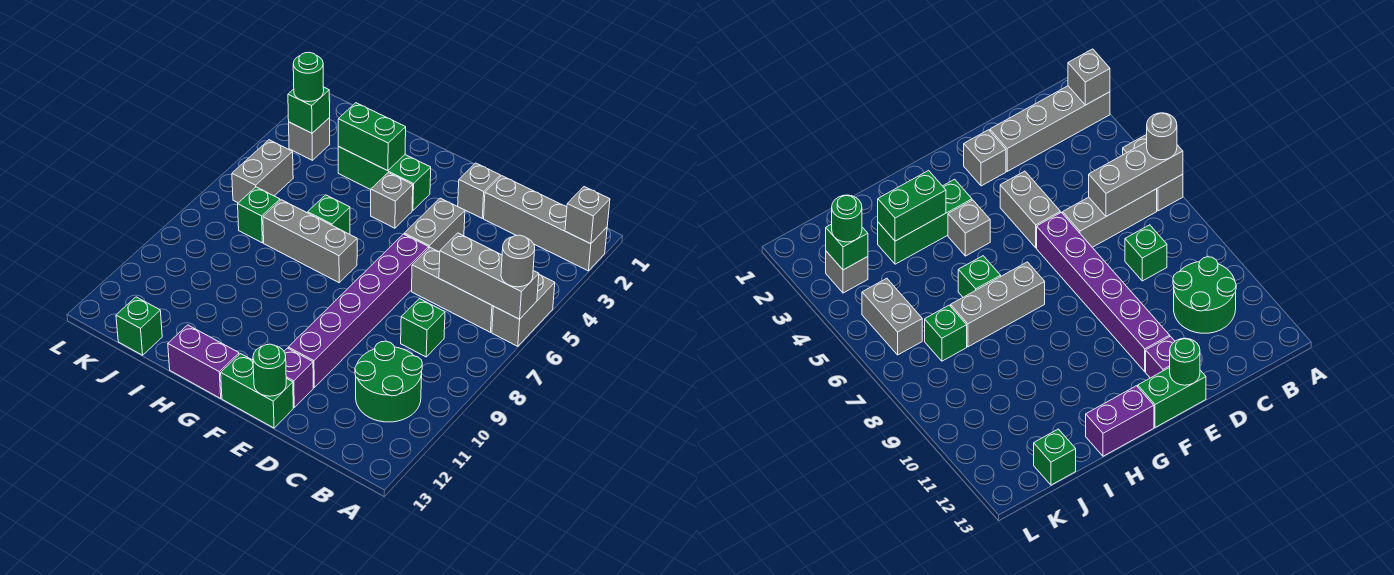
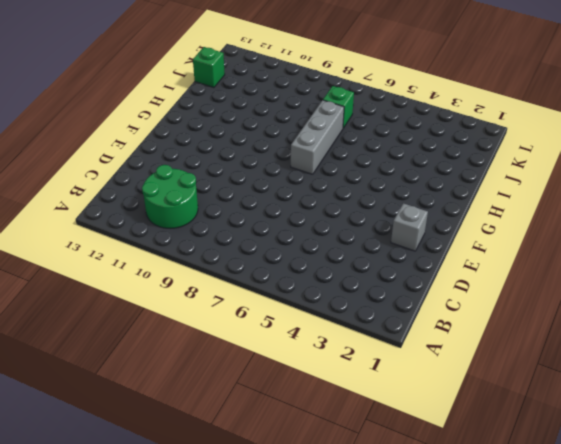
none -> grey brick A2:D2 level 1
none -> grey brick A5:A6 level 1
none -> grey brick B6:D6 level 1

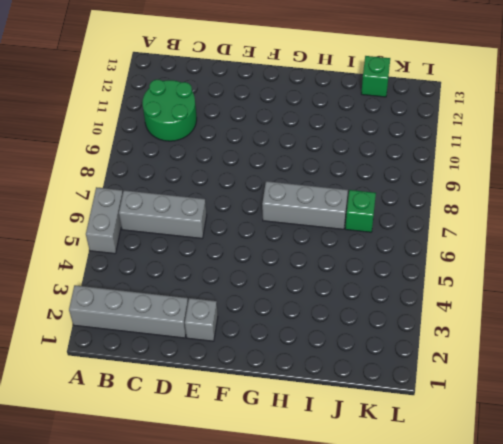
none -> green brick C8 level 1
none -> grey brick E4:E5 level 1
none -> purple brick E6:E11 level 1

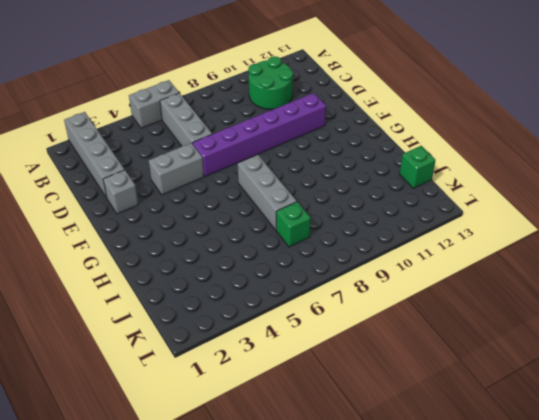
none -> green brick C8 level 1
none -> purple brick E12 level 1
none -> green brick E13:F13 level 1

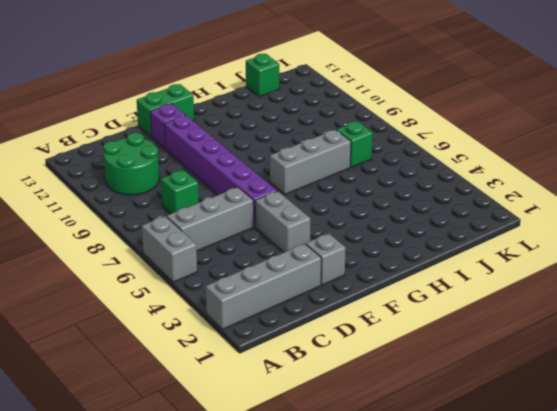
none -> green brick G3:I3 level 1
none -> grey brick G4 level 1
none -> purple brick G13:H13 level 1

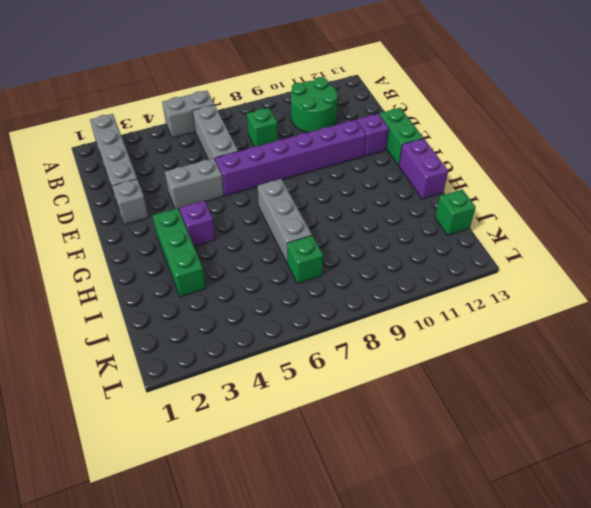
purple brick G4 level 1 -> grey brick G4 level 1
none -> green brick H6 level 1
none -> grey brick K3 level 1
none -> grey brick K5:K6 level 1

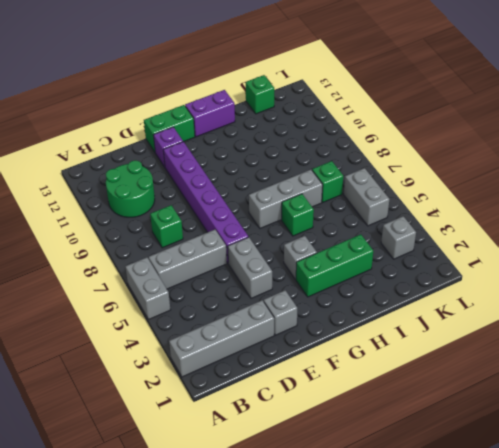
none -> grey brick A2 level 2
none -> grey brick A6:C6 level 2
none -> green round brick E13 level 2

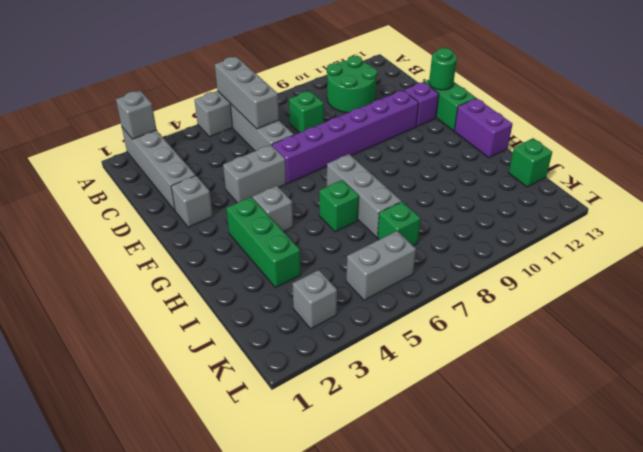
none -> green brick H3:I3 level 2
none -> green brick K3 level 2
none -> grey round brick A6 level 3

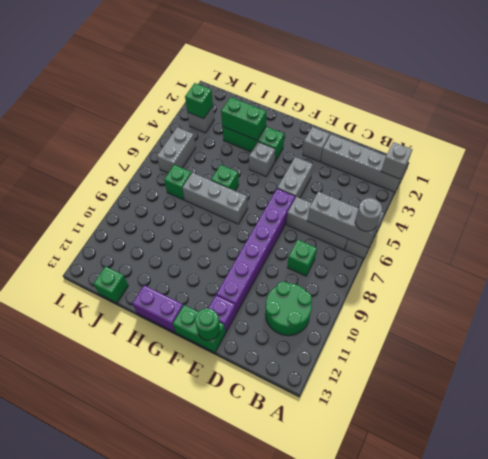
none -> green round brick K3 level 3

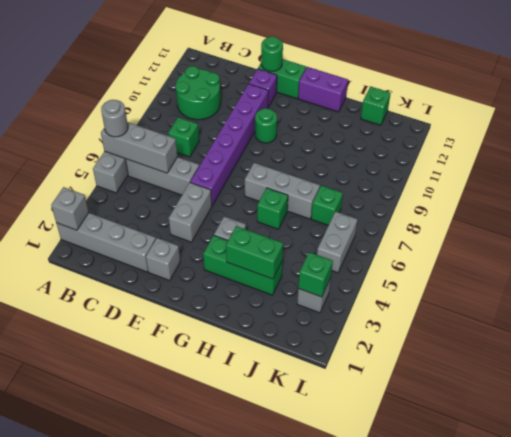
green round brick F10 level 1 -> green round brick K3 level 3

